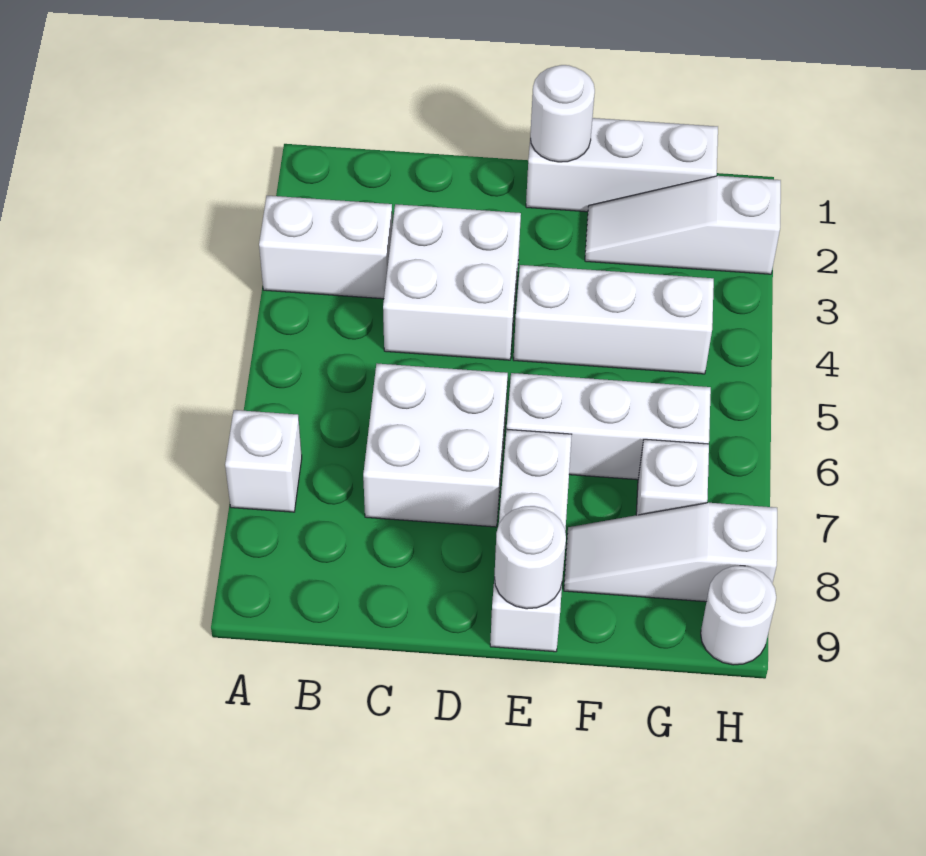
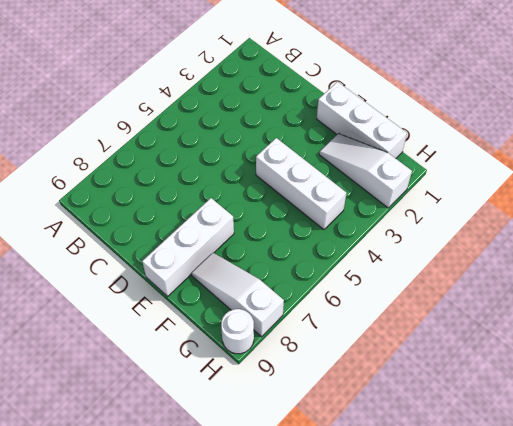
none -> white brick A3:B3 level 1
none -> white brick A7 level 1
none -> white brick C3:D4 level 1

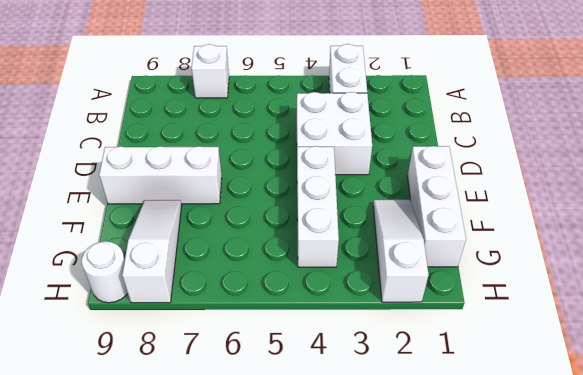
none -> white brick C6:D7 level 1
none -> white brick E6:G6 level 1
none -> white brick G7 level 1

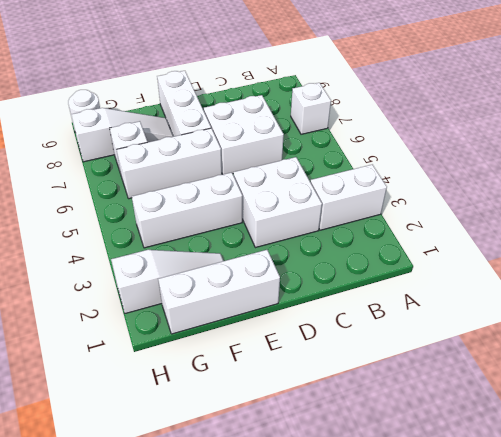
none -> white round brick E1 level 2
none -> white round brick E9 level 2

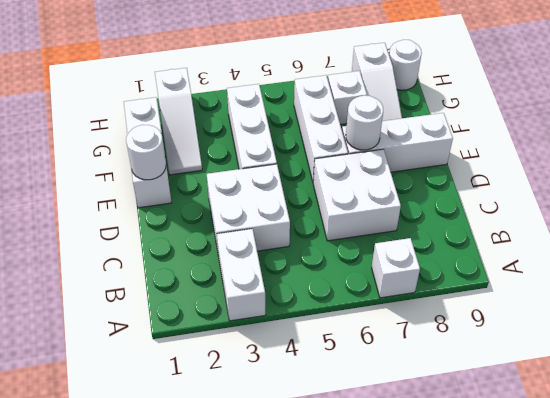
white round brick E7 level 2 -> white round brick E9 level 2

